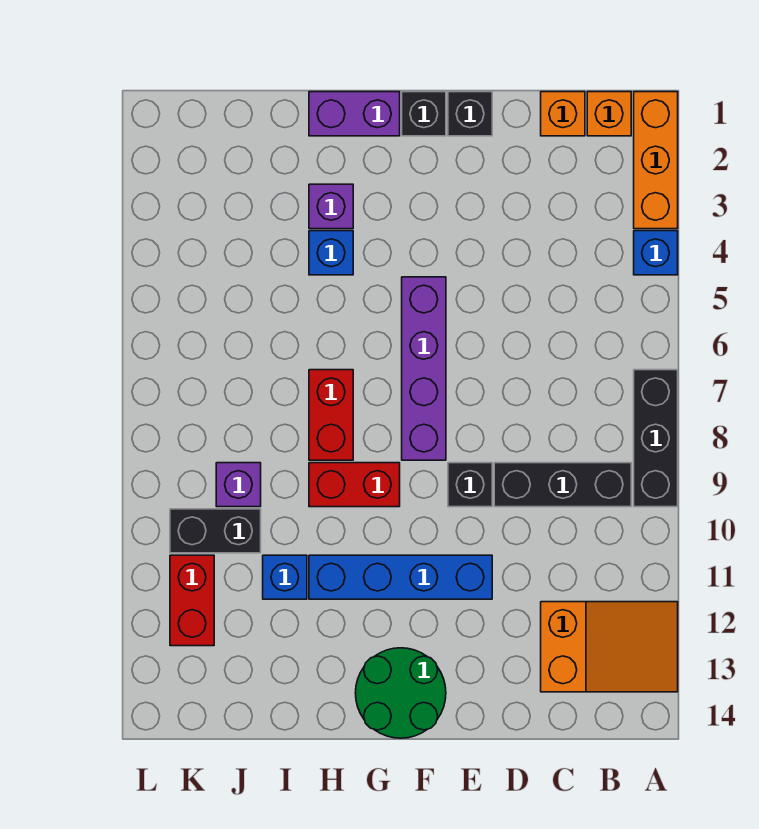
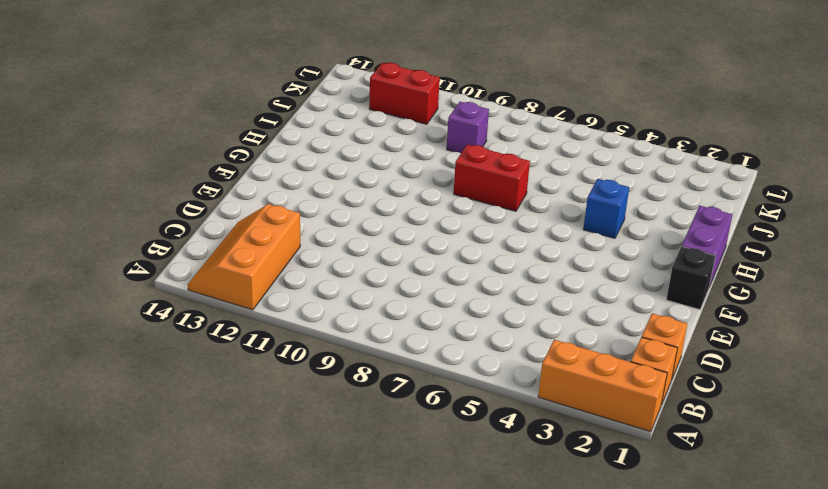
orange slope A12:C13 level 1 top 12 -> orange slope A12:C13 level 1 top C
none -> blue brick A4 level 1
none -> black brick A7:A9 level 1
none -> black brick B9:D9 level 1

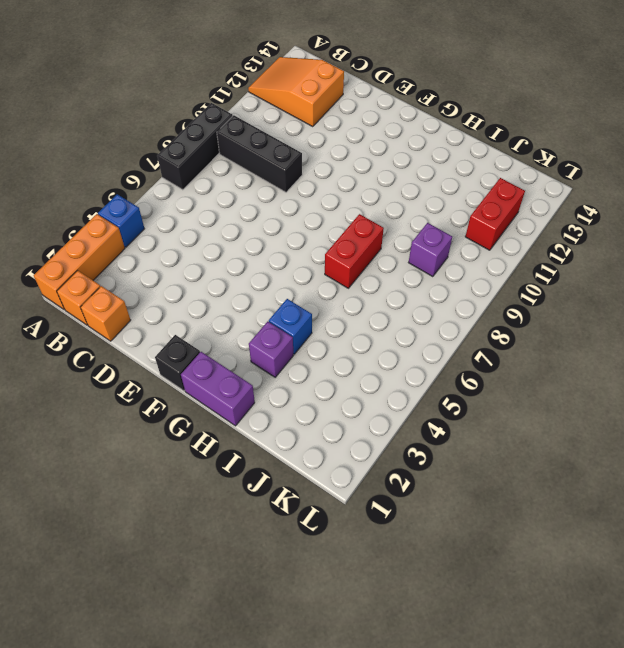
none -> black brick E1 level 1
none -> black brick E9 level 1
none -> blue brick E11:H11 level 1

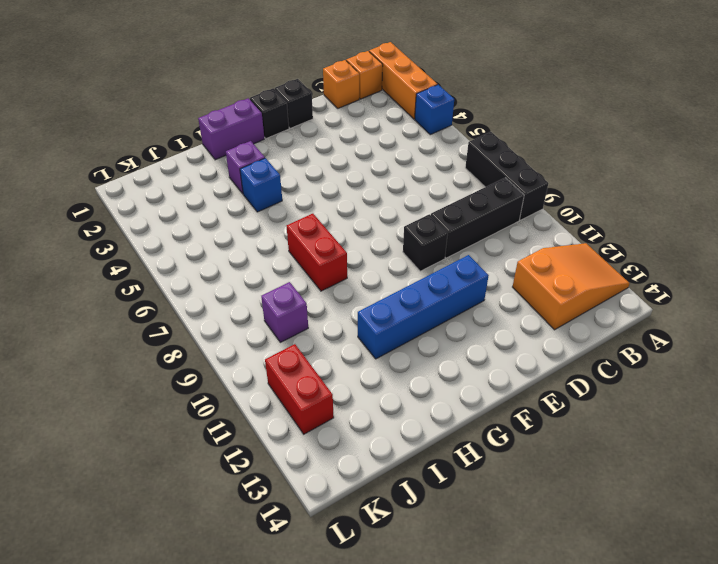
none -> purple brick F5:F8 level 1
none -> green round brick F13:G14 level 1
none -> red brick G9:H9 level 1

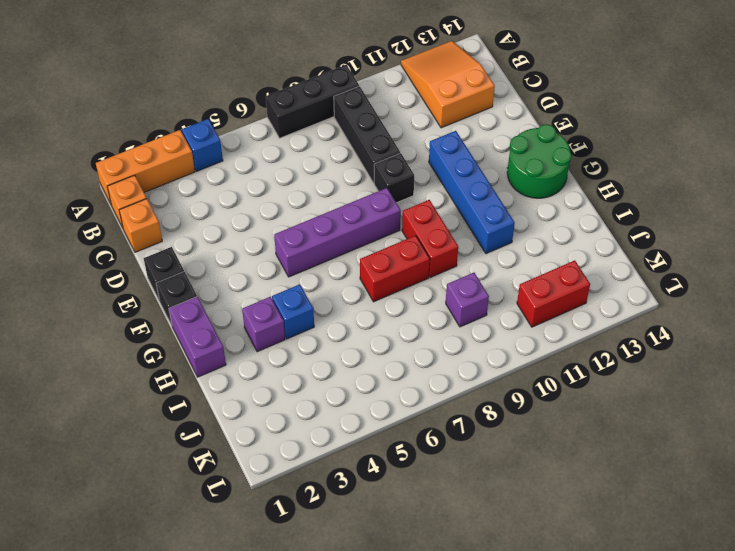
none -> blue brick I11 level 1
none -> black brick J10:K10 level 1

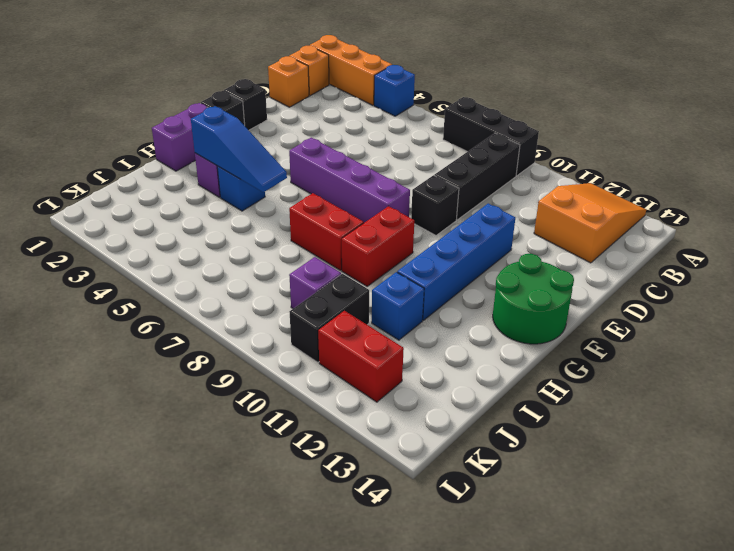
blue slope H3:H5 level 2 top 3 -> none

